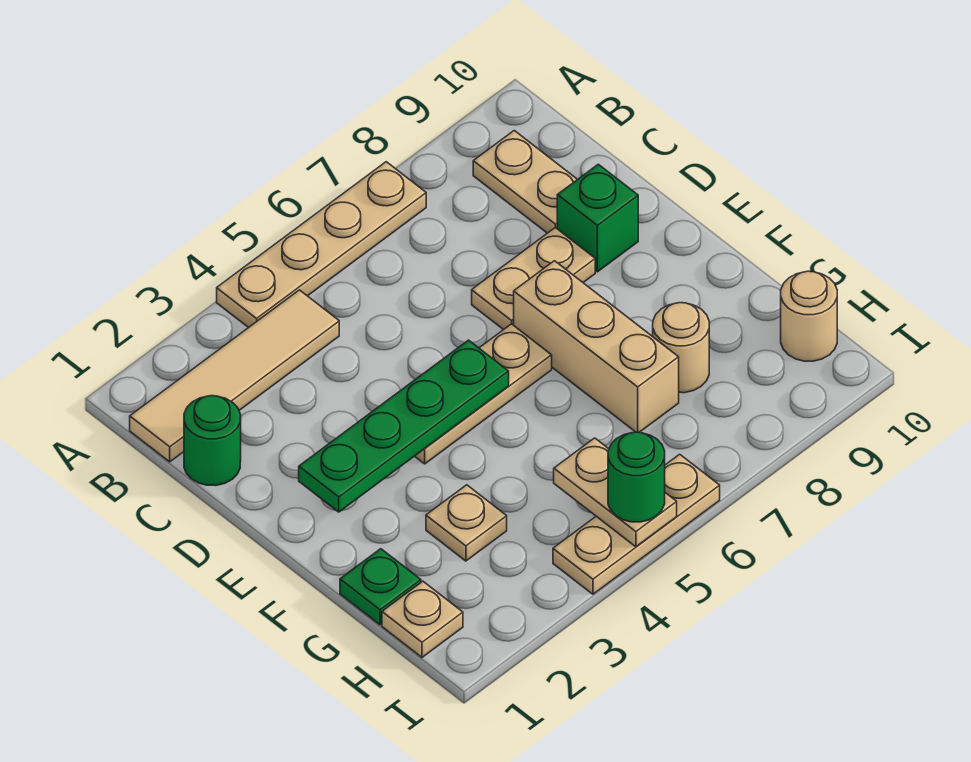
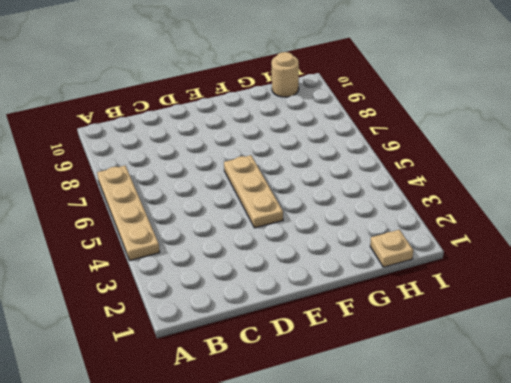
none -> tan tile B1:B4 level 1
none -> tan plate B9:C9 level 1
none -> green round brick C1 level 1

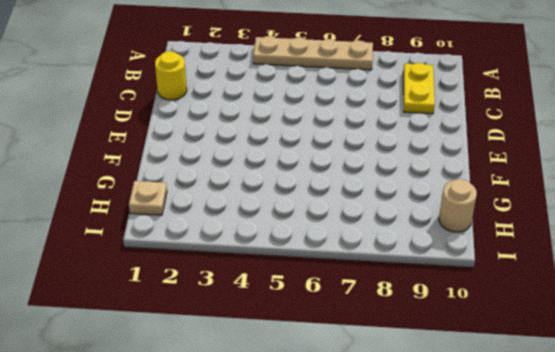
yellow plate B9:C9 level 1 -> tan plate B9:C9 level 1
yellow round brick C1 level 1 -> green round brick C1 level 1
none -> tan tile B1:B4 level 1
none -> tan plate D7:D8 level 1
none -> green brick D9 level 1

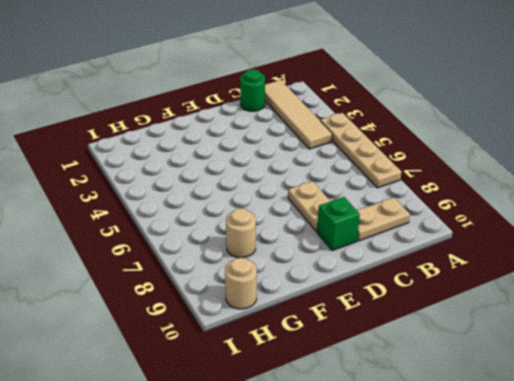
none -> tan plate E4:E6 level 1
none -> tan brick E7:G7 level 1
none -> green plate G1 level 1

